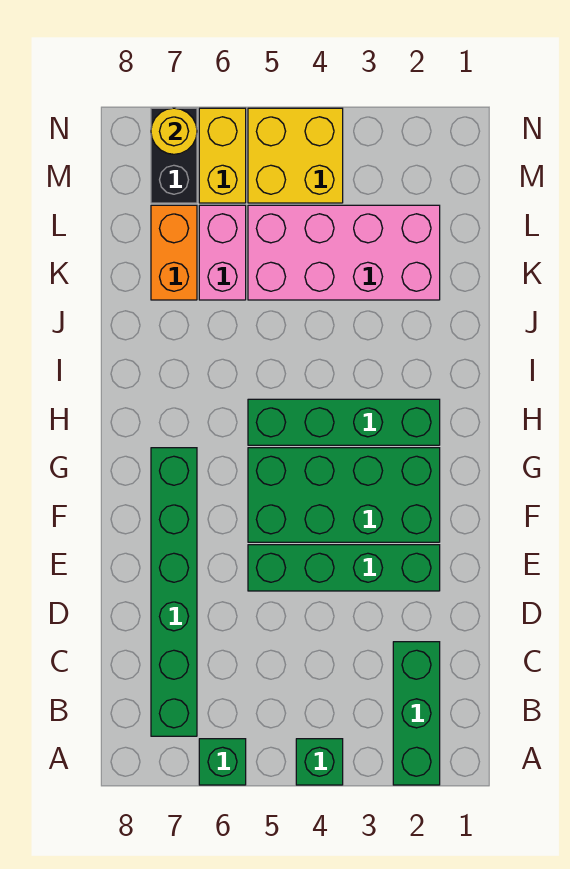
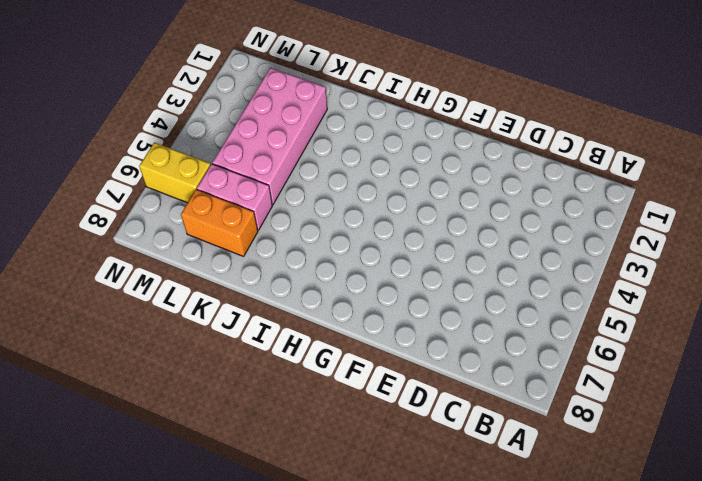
none -> green brick A2:C2 level 1
none -> green brick A4 level 1
none -> green brick A6 level 1

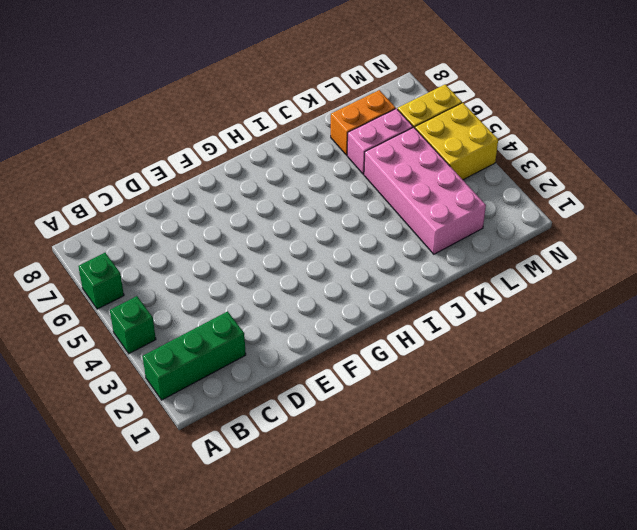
none -> green brick B7:G7 level 1
none -> green brick E2:E5 level 1
none -> green brick F2:G5 level 1

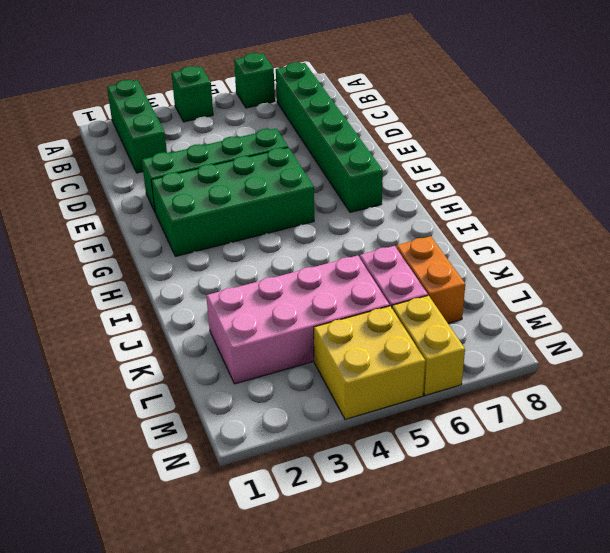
none -> green brick H2:H5 level 1
none -> black brick M7:N7 level 1
none -> yellow round brick N7 level 2

